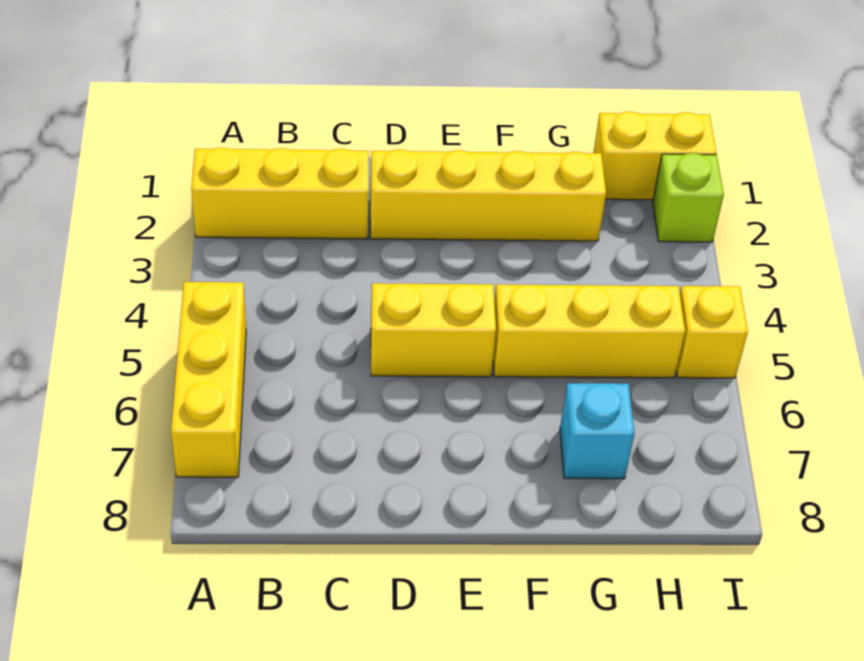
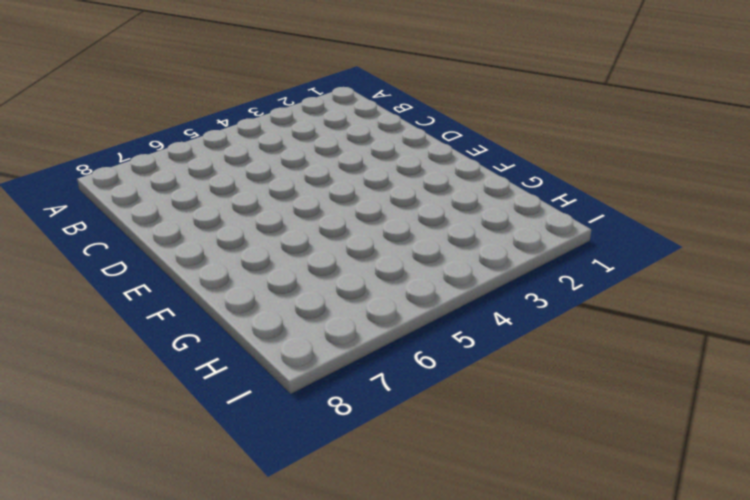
none -> yellow brick A2:C2 level 1
none -> yellow brick A5:A7 level 1

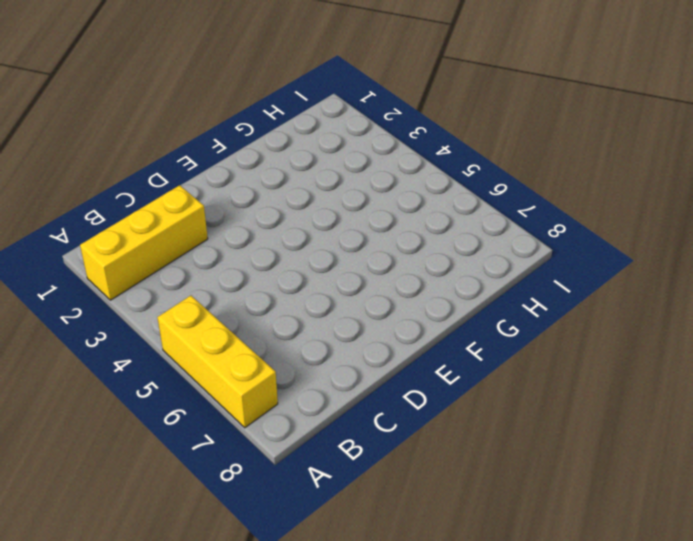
none -> yellow brick D2:G2 level 1
none -> yellow brick D5:E5 level 1

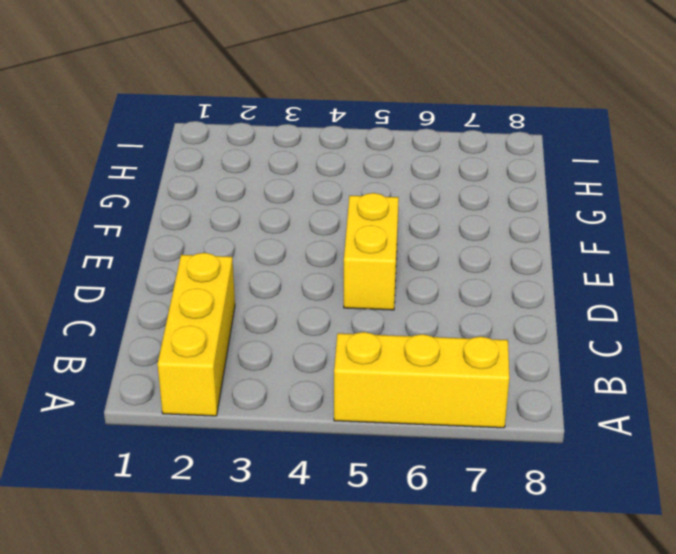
none -> yellow brick D2:G2 level 1
none -> yellow brick F5:H5 level 1

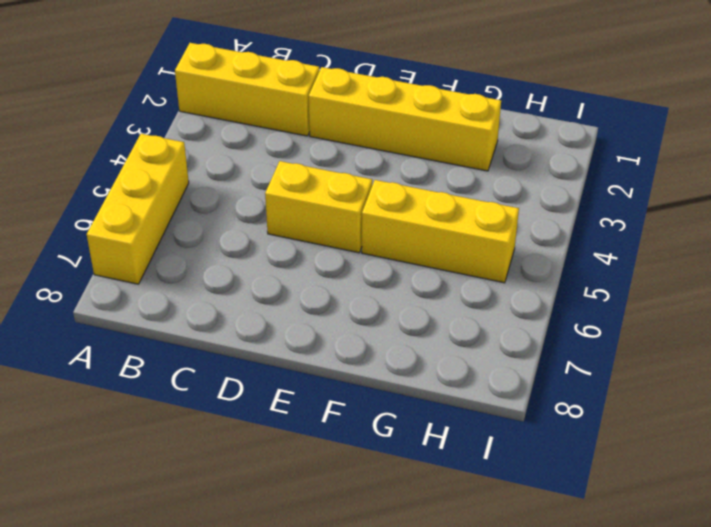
none -> cyan brick G7 level 1
none -> yellow brick H1:I1 level 1

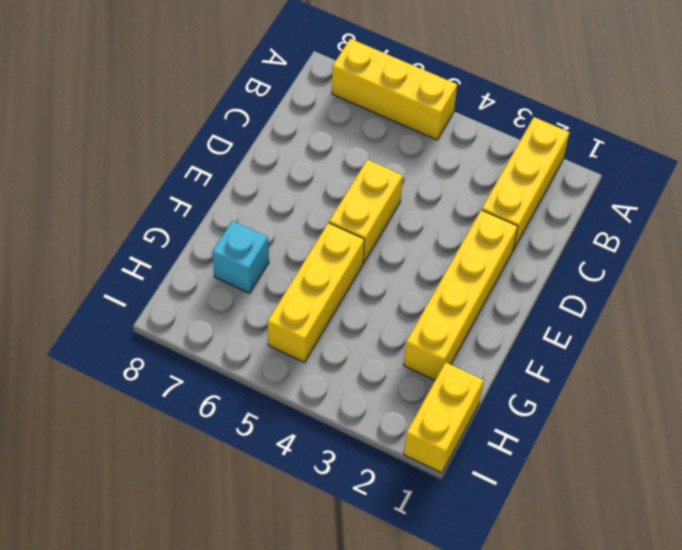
none -> lime brick I2 level 1
none -> yellow brick I5 level 1

